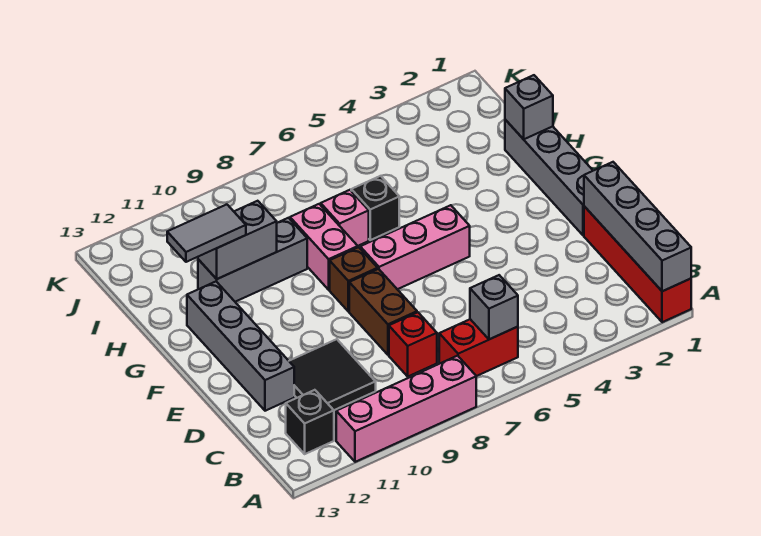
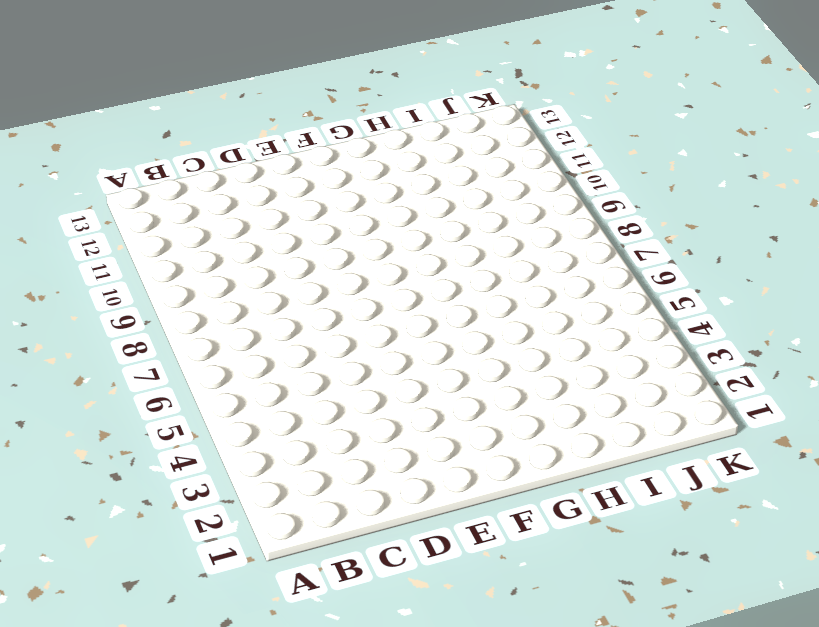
none -> red brick A1:D1 level 1
none -> pink brick A8:A11 level 1
none -> red brick B6:B7 level 1

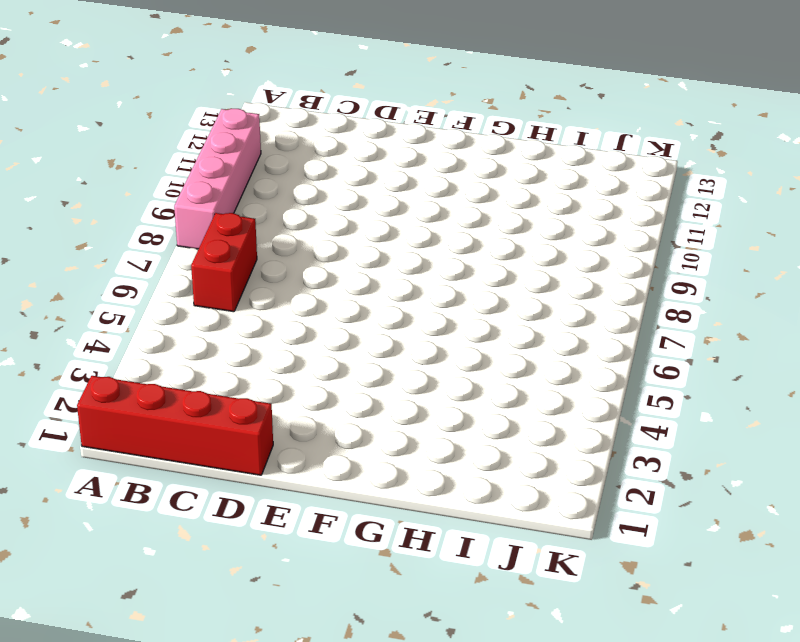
none -> black brick B12 level 1
none -> red brick C8 level 1
none -> black tile C10:D11 level 1

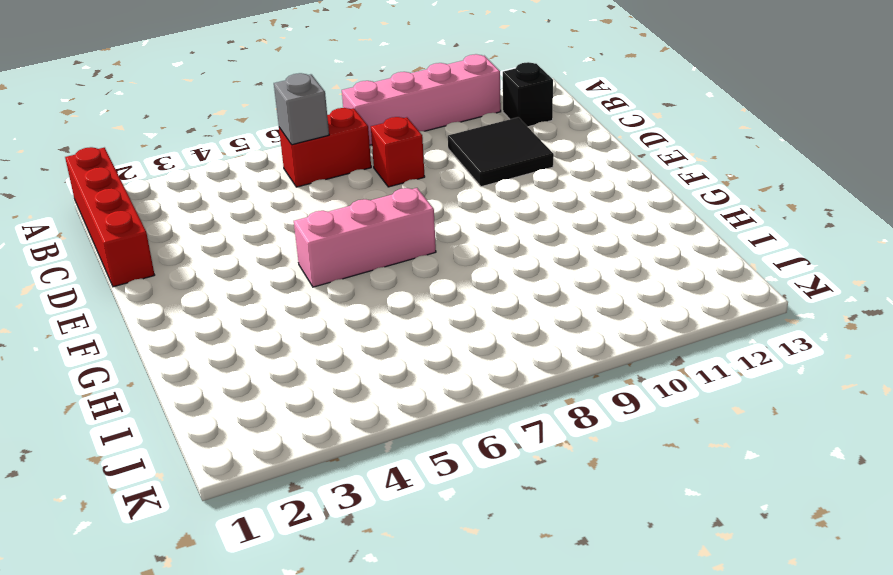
none -> brown brick D8:E8 level 1
none -> grey brick D12:G12 level 1
none -> grey brick E1:H1 level 1

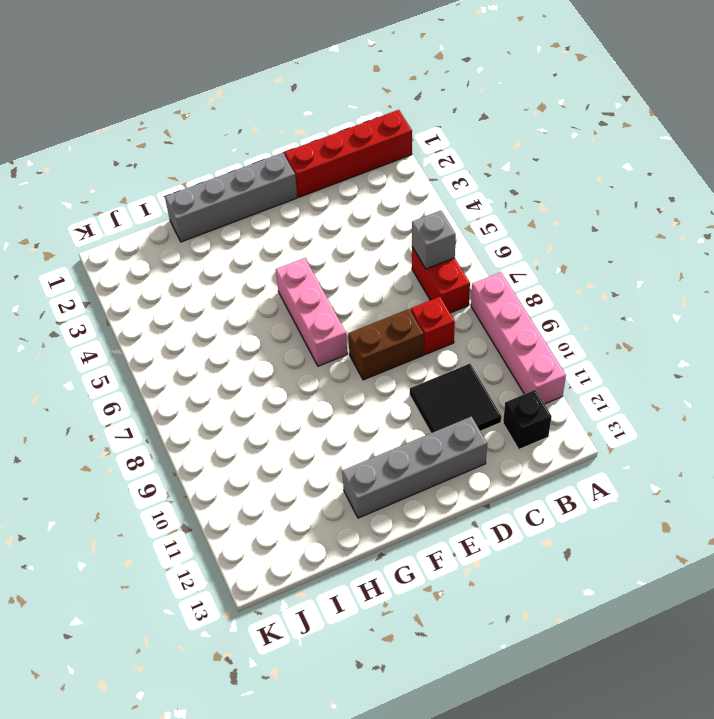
none -> brown brick F8 level 1
none -> pink brick G8:H8 level 1
none -> black brick H6 level 1

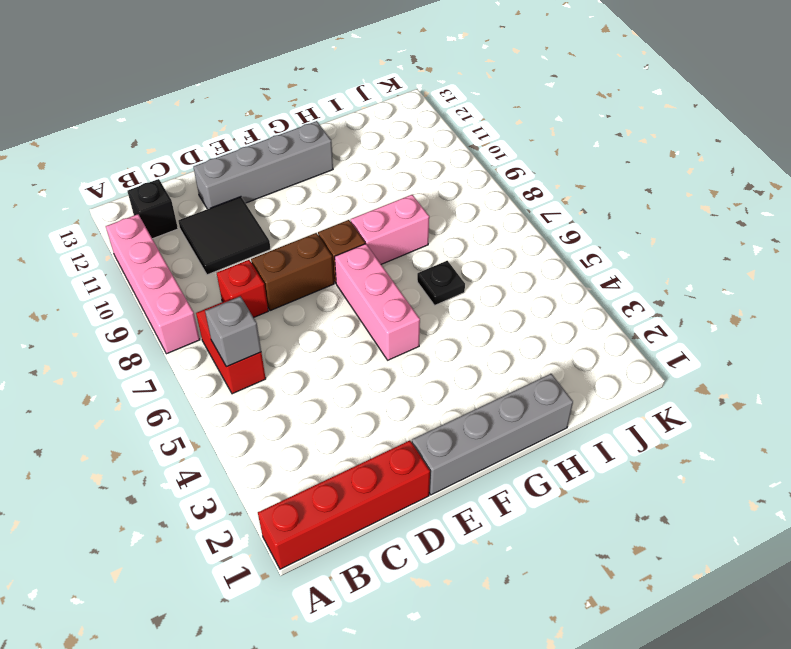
black plate H6 level 1 -> black brick H6 level 1
none -> pink brick H7 level 1
none -> grey brick H9:H11 level 1
none -> grey brick A1:D1 level 2

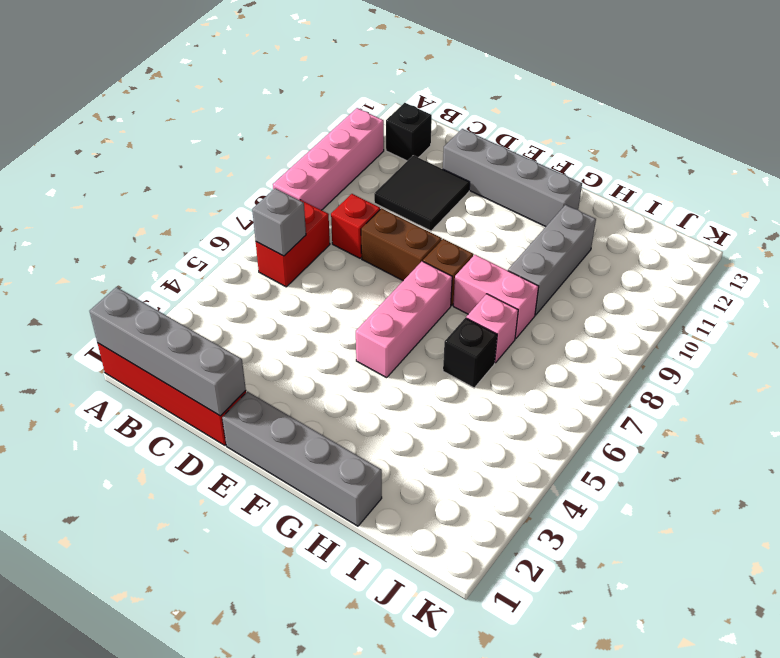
none -> grey brick H1 level 2
none -> grey brick H10:H11 level 2
none -> grey tile H11:H12 level 3

